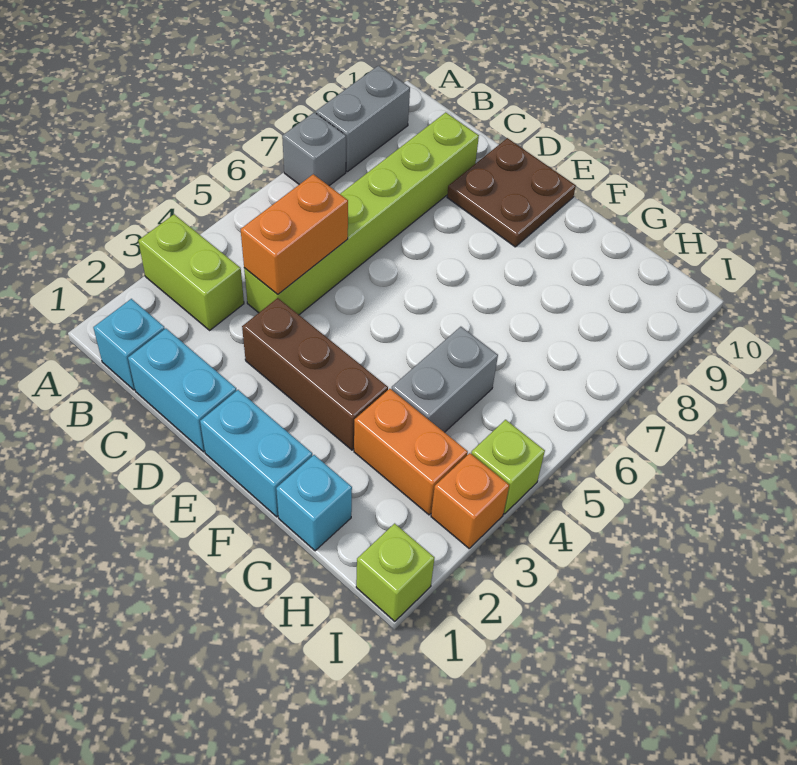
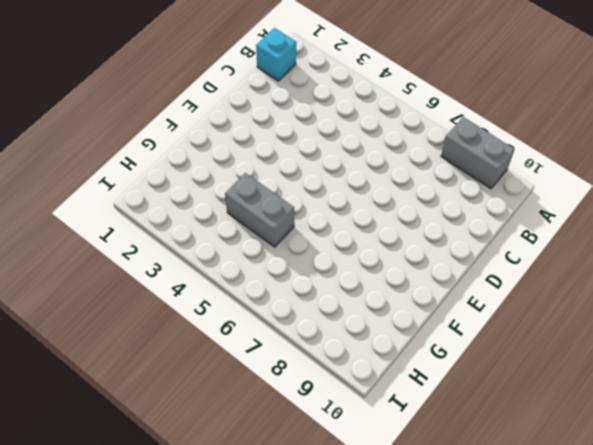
none -> lime brick A3:B3 level 1
none -> grey brick A7 level 1
none -> cyan brick C1:D1 level 1

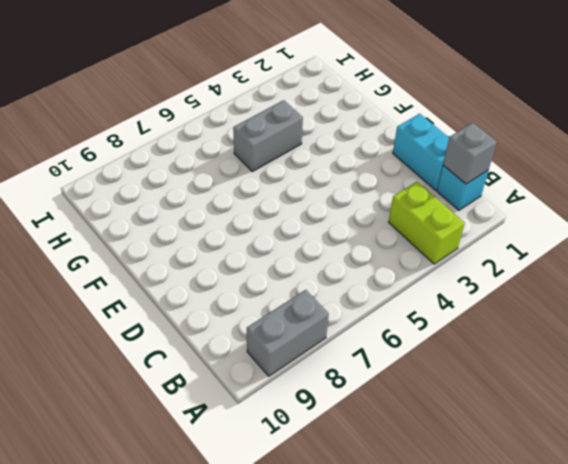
grey brick B1 level 2 -> grey brick A7 level 1
none -> lime brick C4:C9 level 1
none -> brown brick D3:F3 level 1
none -> brown plate D9:E10 level 1

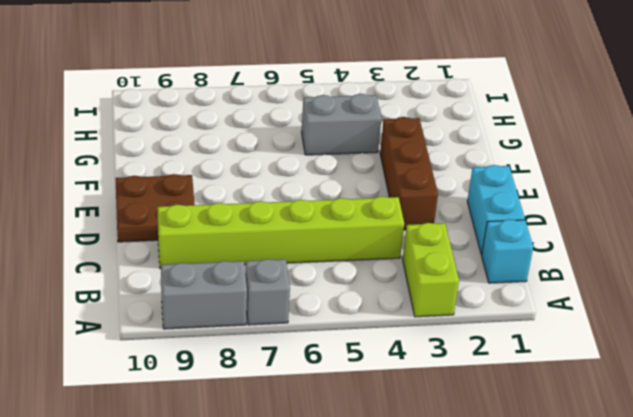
none -> cyan brick E1:F1 level 1
none -> cyan brick G1 level 1
none -> orange brick G3:H3 level 1

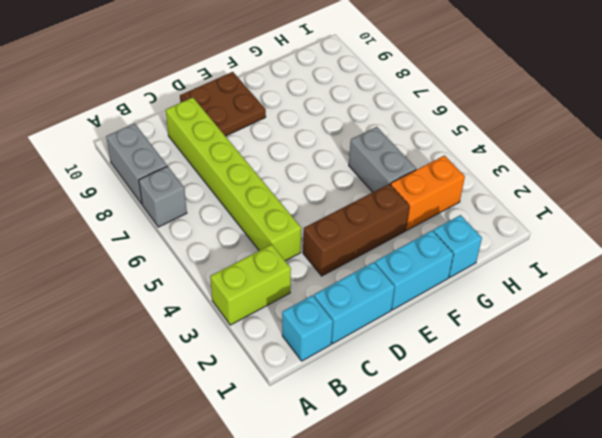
none -> lime brick I1 level 1
none -> orange brick I3 level 1
none -> lime brick I4 level 1

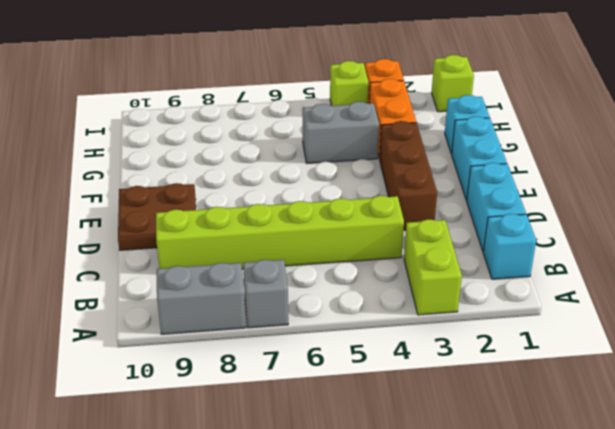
none -> orange brick C4:C5 level 2

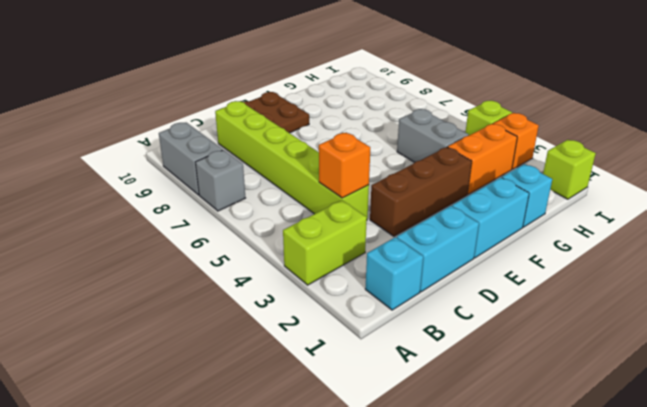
orange brick C4 level 2 -> orange brick C4:C5 level 2

